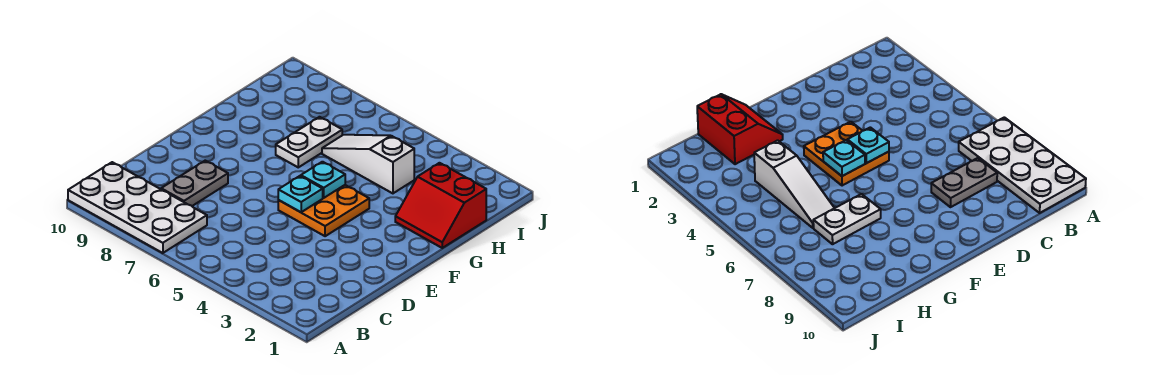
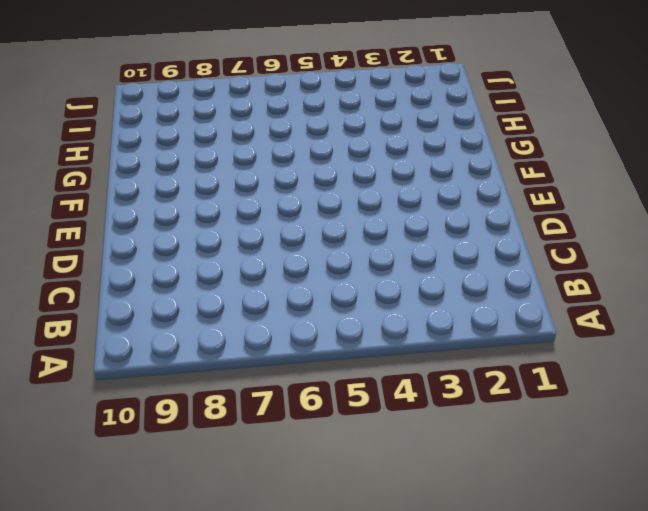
none -> white plate A7:B10 level 1
none -> grey plate C8:D8 level 1

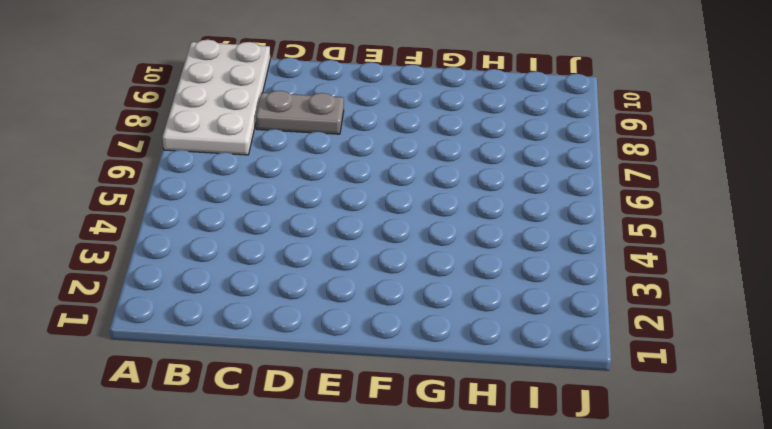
none -> orange plate E4:F5 level 1
none -> red slope G1:H2 level 1 top H

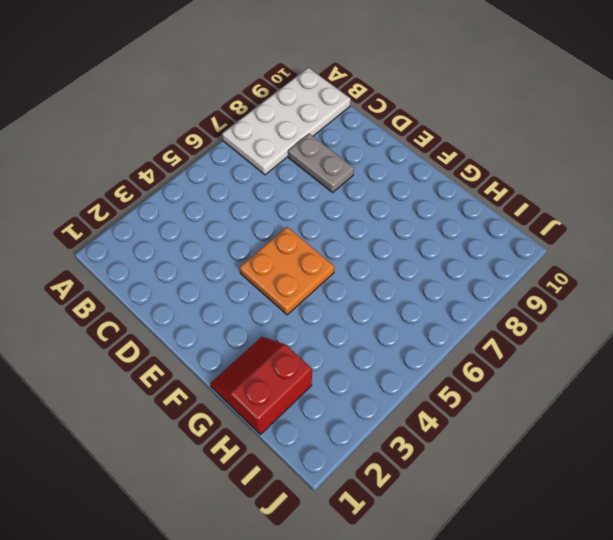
none -> white plate G7:H7 level 1
none -> white slope H4:H6 level 1 top 4

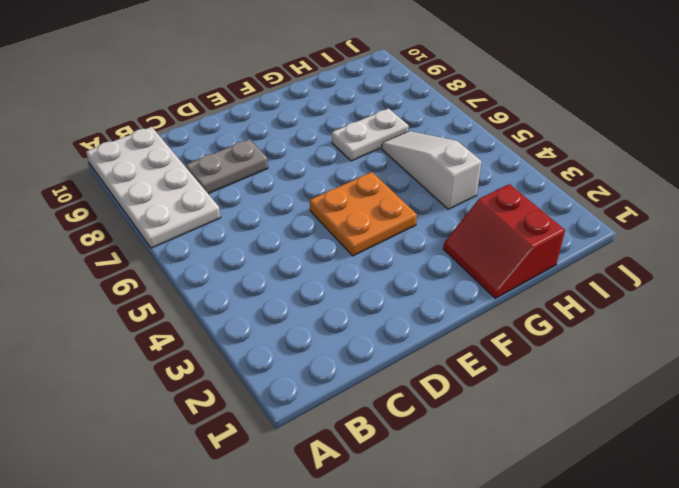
none -> cyan plate E5 level 2
none -> cyan plate F5 level 2

